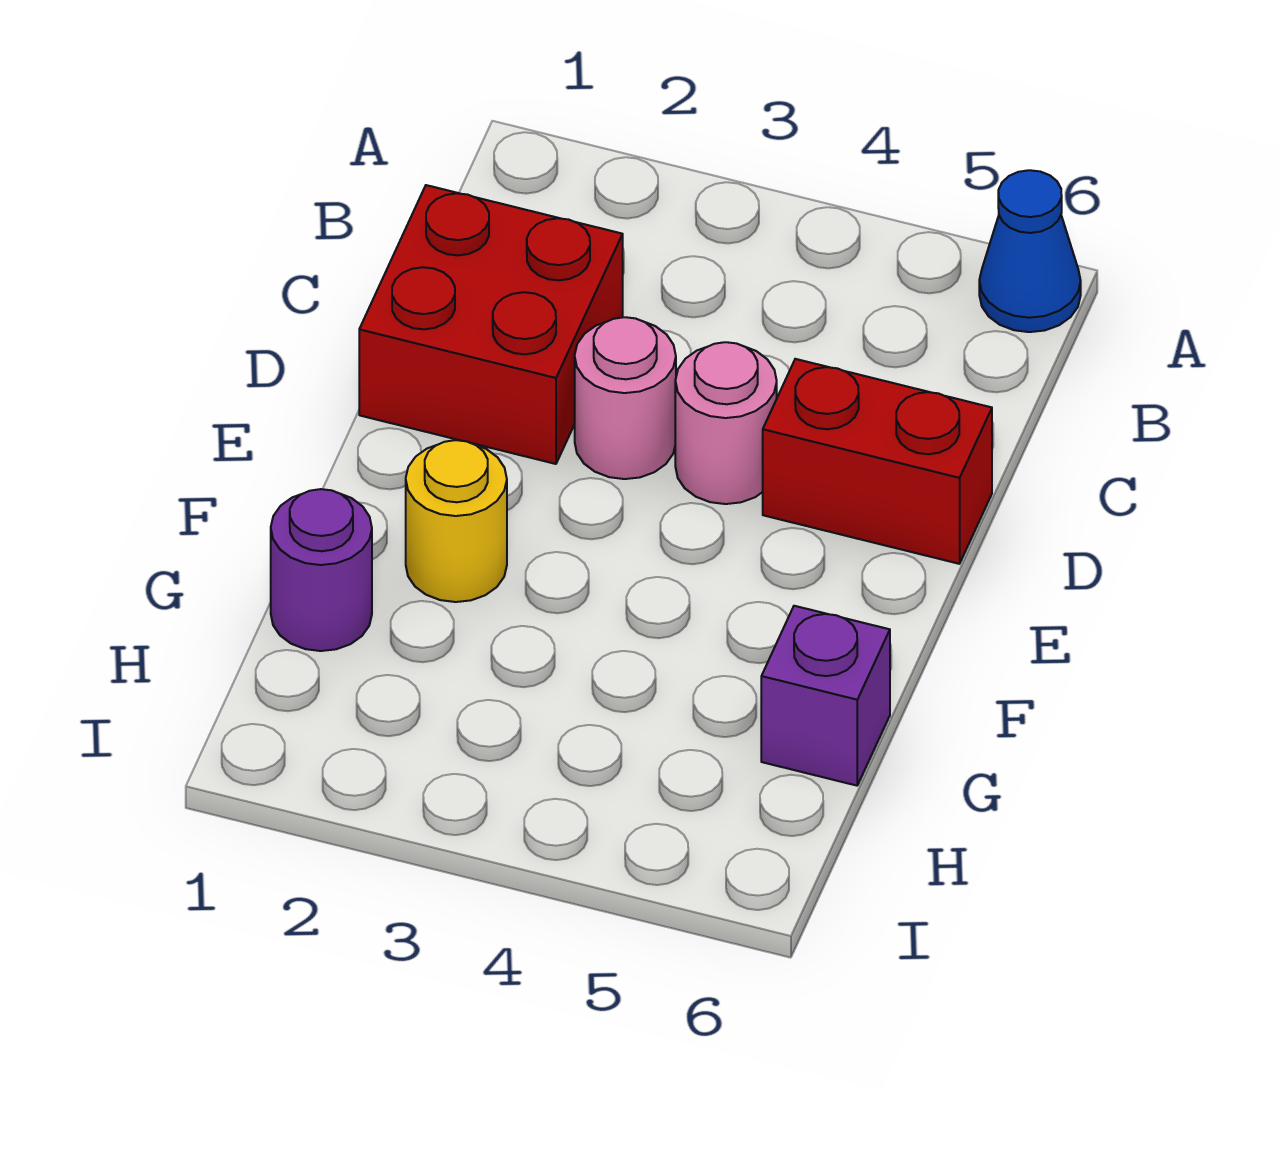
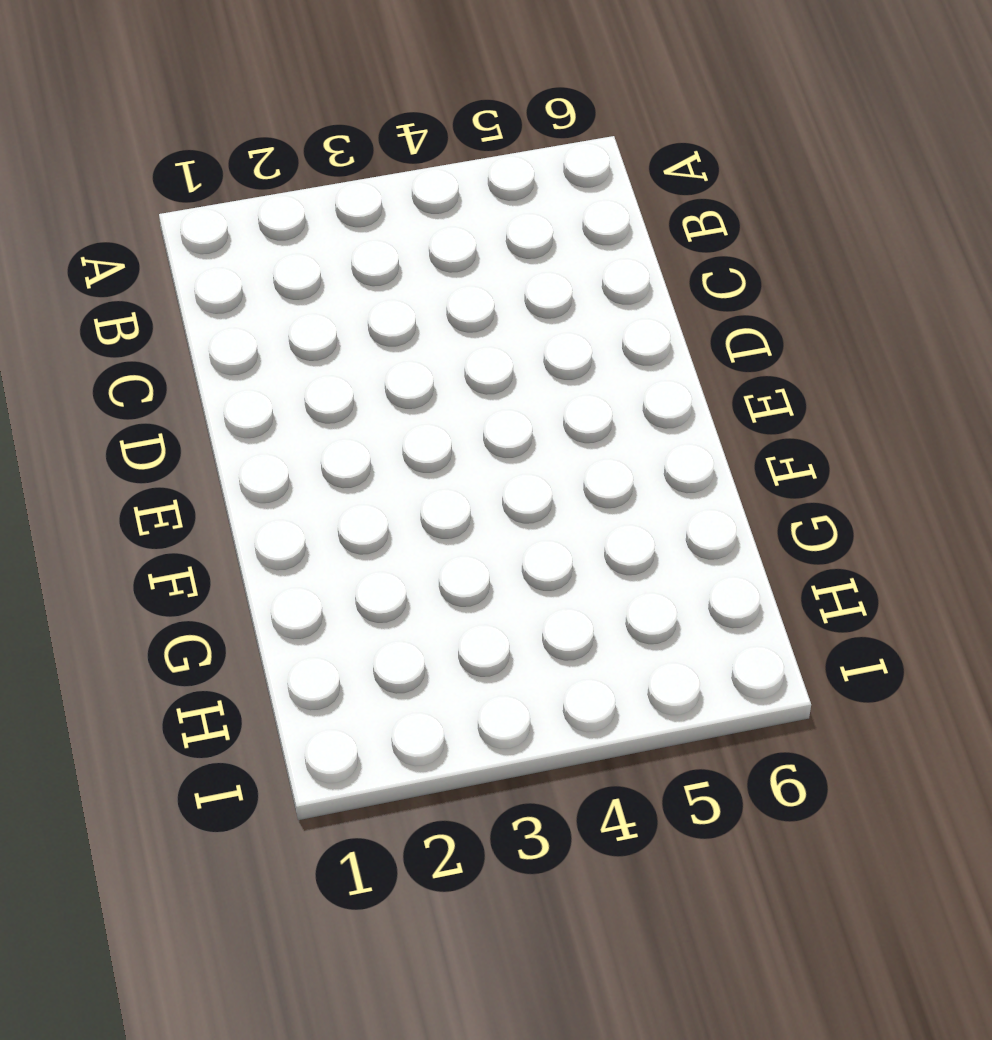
none -> blue cone A6 level 1
none -> red brick C1:D2 level 1

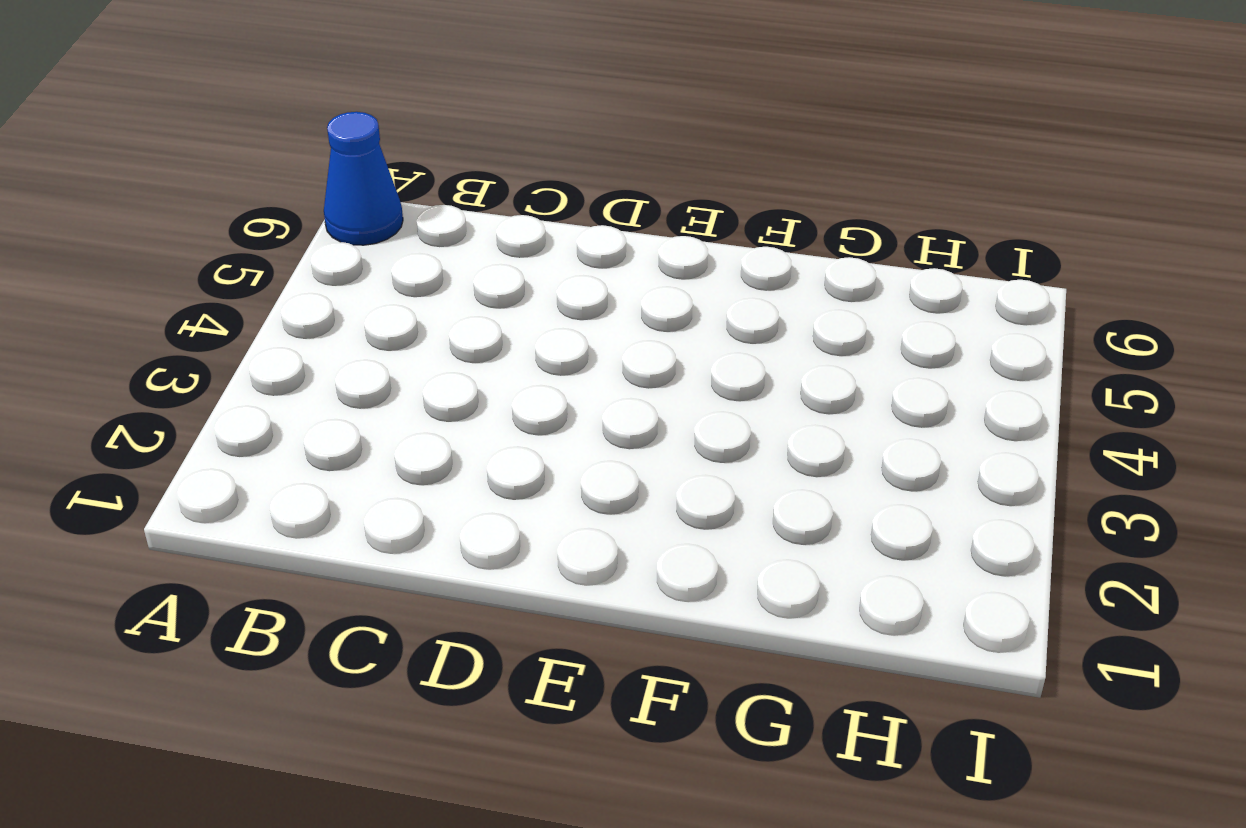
none -> red brick C1:D2 level 1
none -> pink round brick D3 level 1

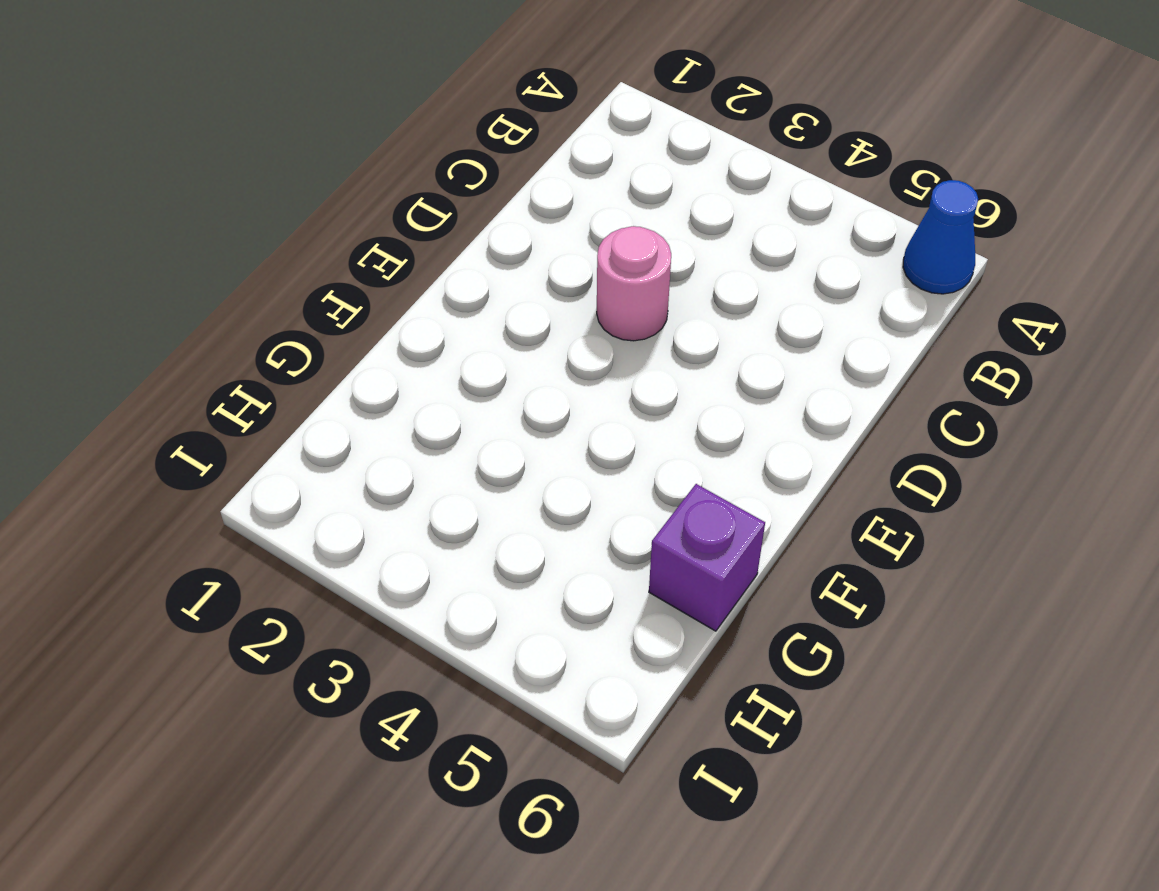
none -> red brick C1:D2 level 1
none -> pink round brick D4 level 1

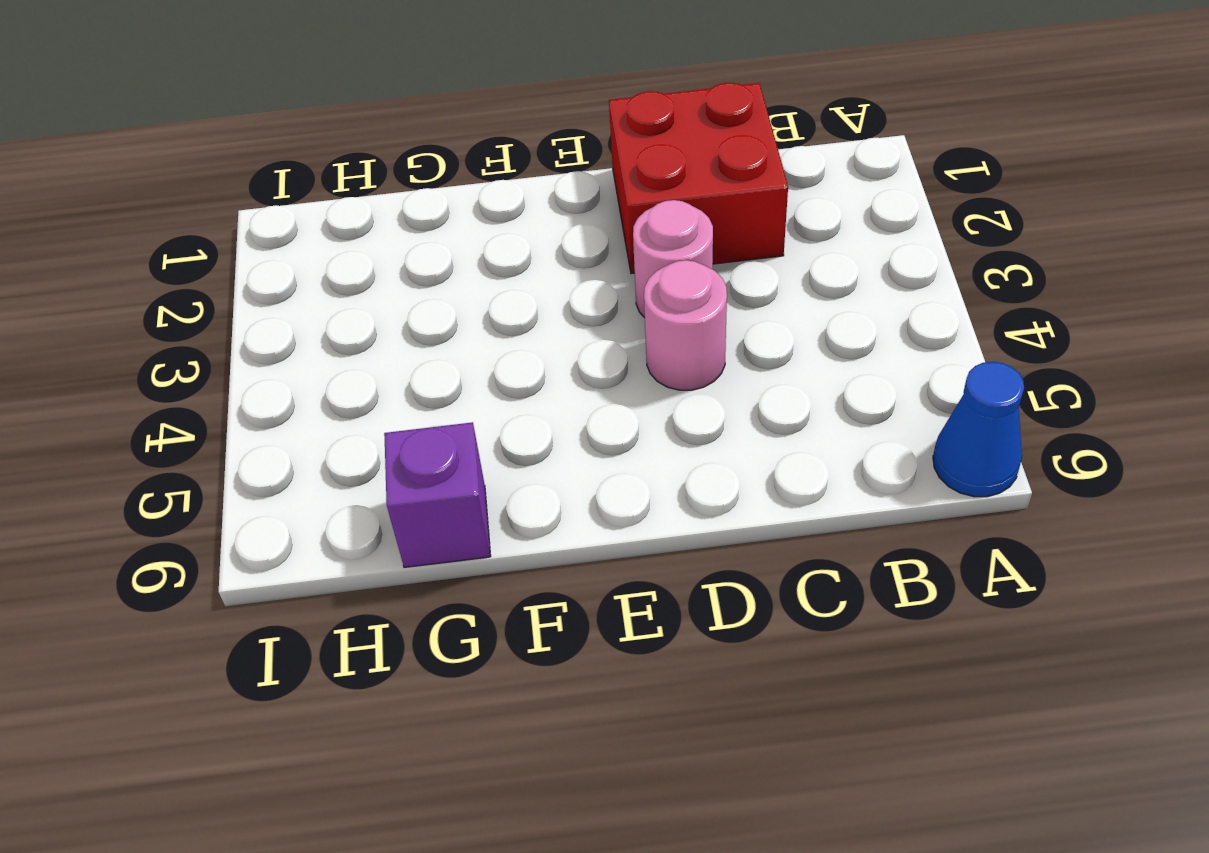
none -> red brick D5:D6 level 1
none -> yellow round brick F2 level 1

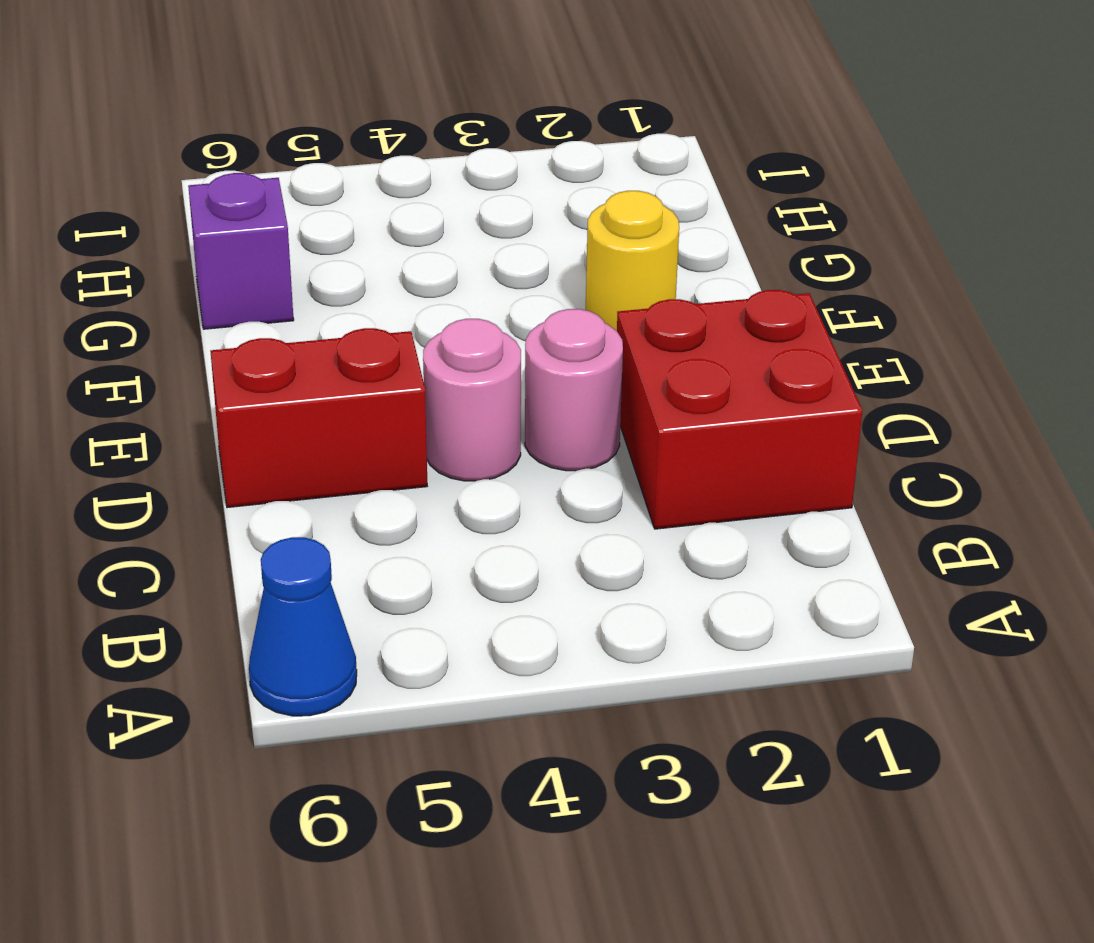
none -> purple round brick G1 level 1

